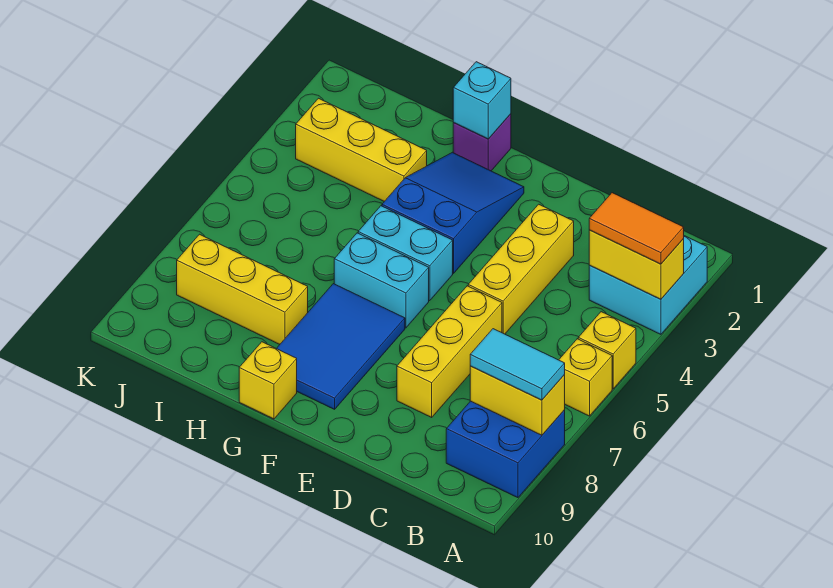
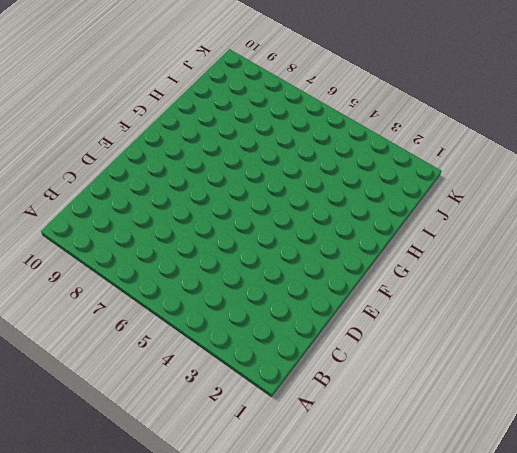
none -> cyan brick A2:B3 level 1
none -> yellow brick A5 level 1
none -> yellow brick A6 level 1

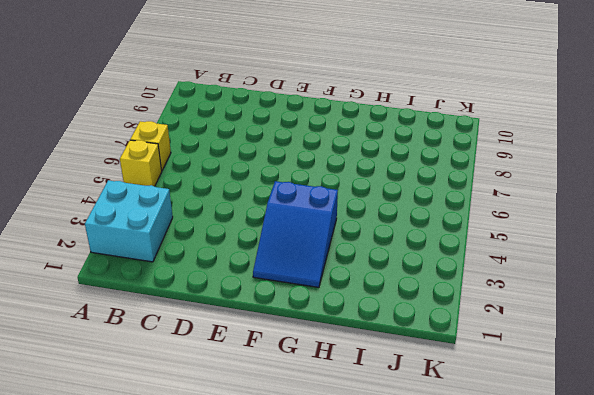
none -> blue brick A8:B9 level 1
none -> yellow brick D3:D5 level 1
none -> yellow brick D6:D8 level 1

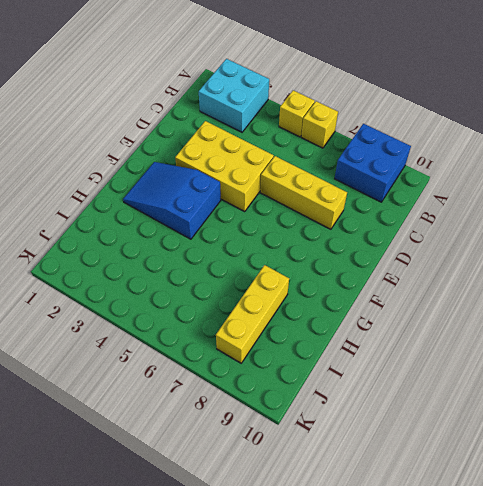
yellow brick D3:E5 level 1 -> yellow brick D3:D5 level 1
none -> cyan brick F5:G5 level 1
none -> cyan brick F6:G6 level 1
none -> blue tile F7:G9 level 1

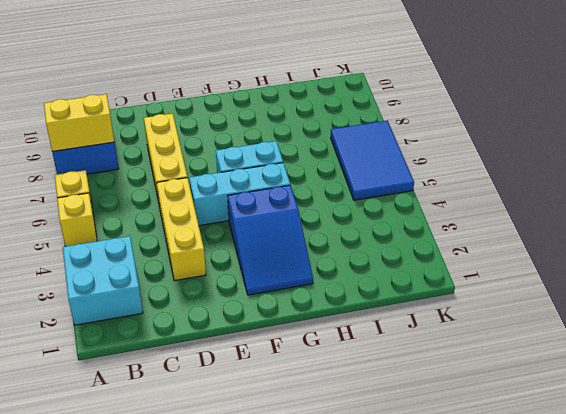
cyan brick E5:G5 level 1 -> cyan brick F5:G5 level 1
blue tile J5:K7 level 1 -> blue tile F7:G9 level 1
none -> purple brick G1 level 1
none -> yellow brick G10 level 1
none -> yellow brick H3:J3 level 1

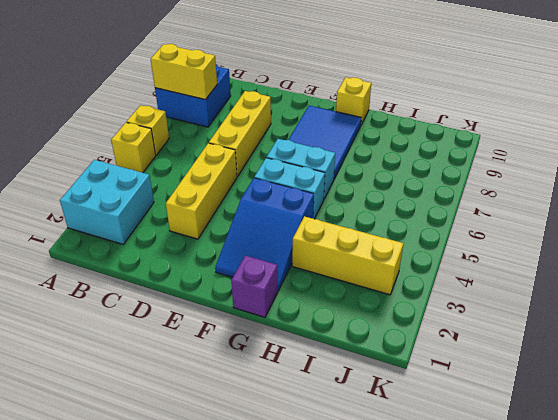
none -> yellow brick H8:J8 level 1
none -> yellow brick A3:B3 level 2
none -> cyan brick G1 level 2

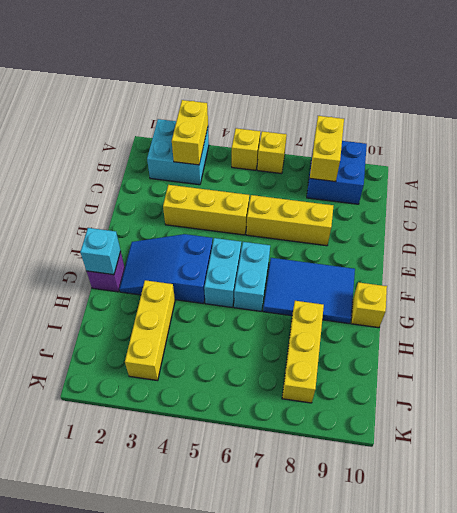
none -> orange tile A3:B3 level 3
none -> cyan tile A8:B8 level 3

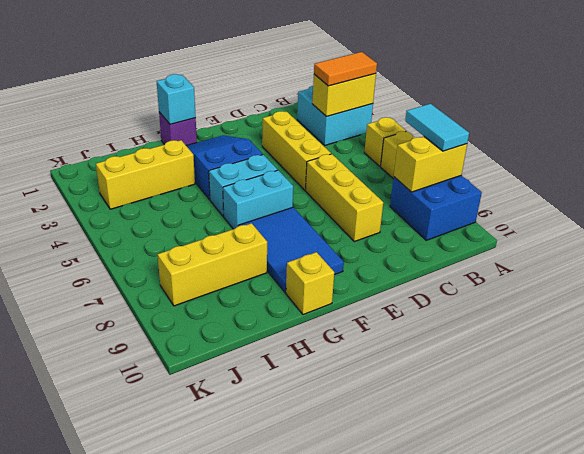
cyan tile A7:A8 level 3 -> cyan tile A8:B8 level 3

